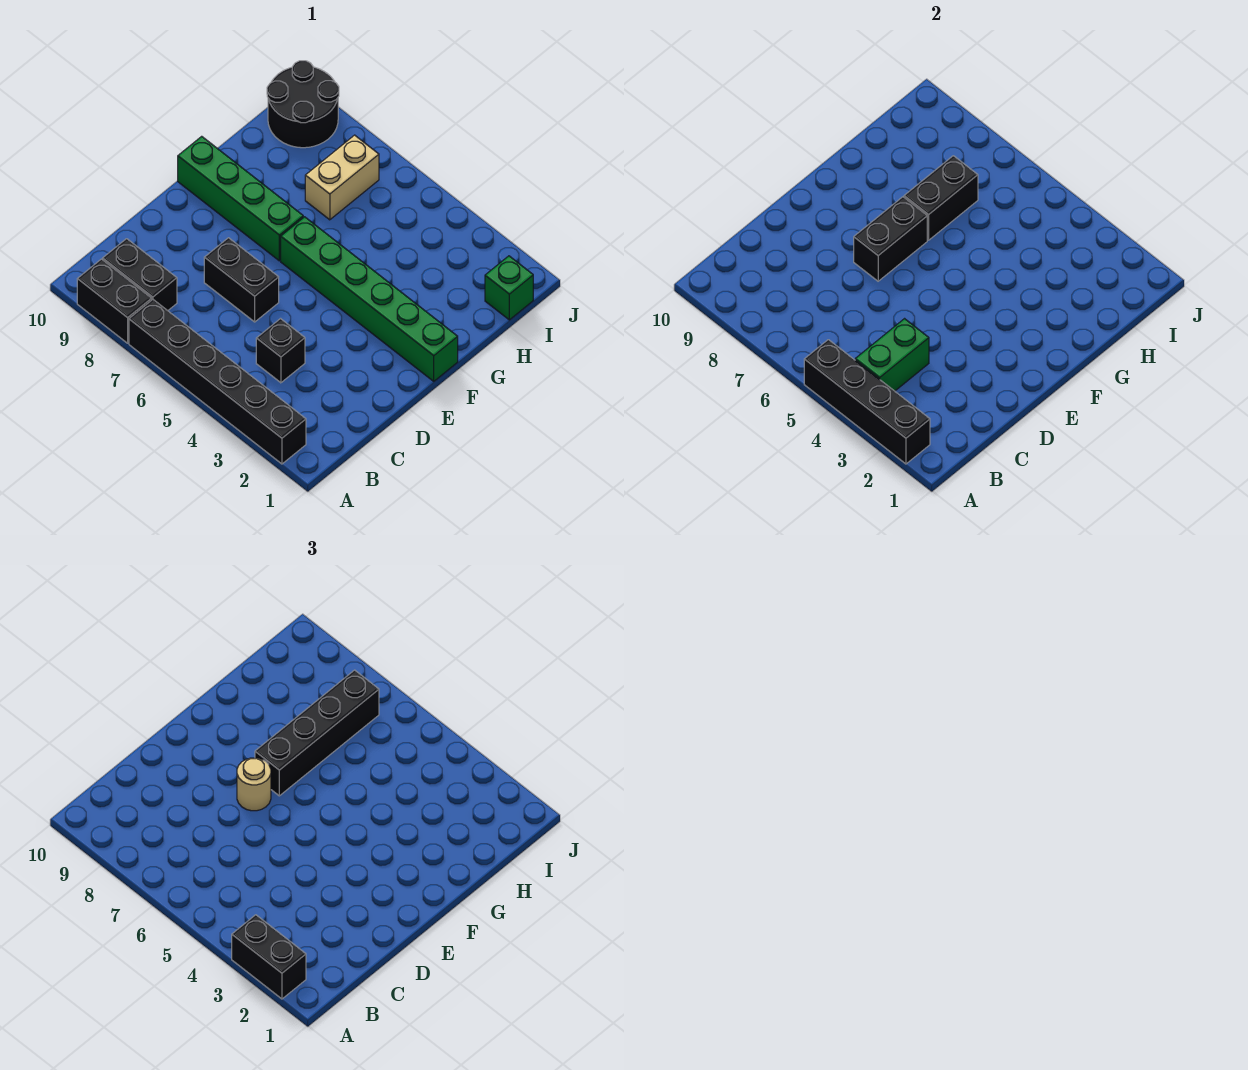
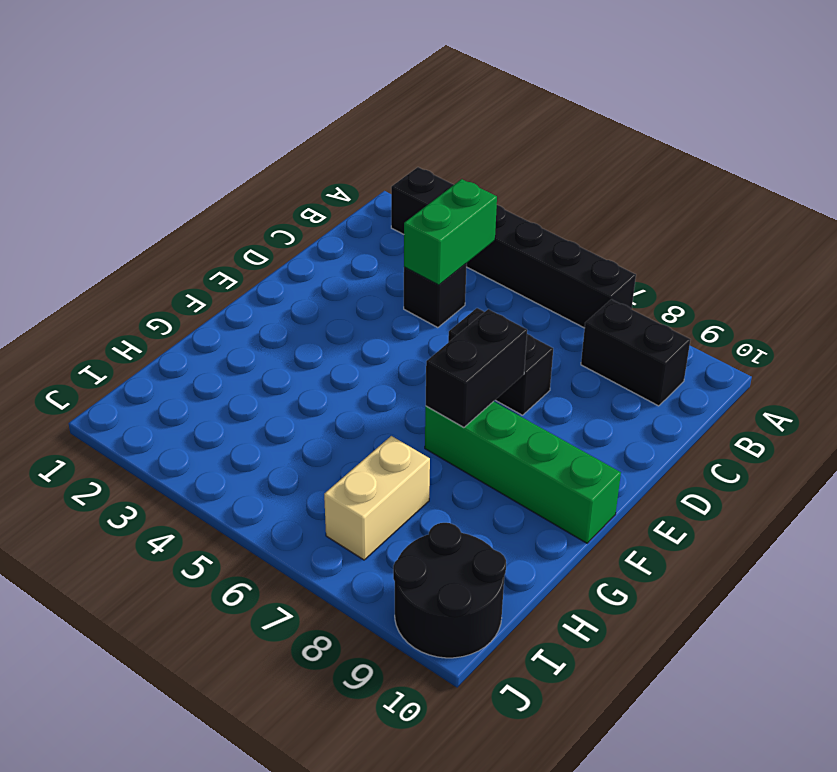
none -> black brick A8:A9 level 1
none -> green brick F1:F6 level 1
none -> green brick I1 level 1

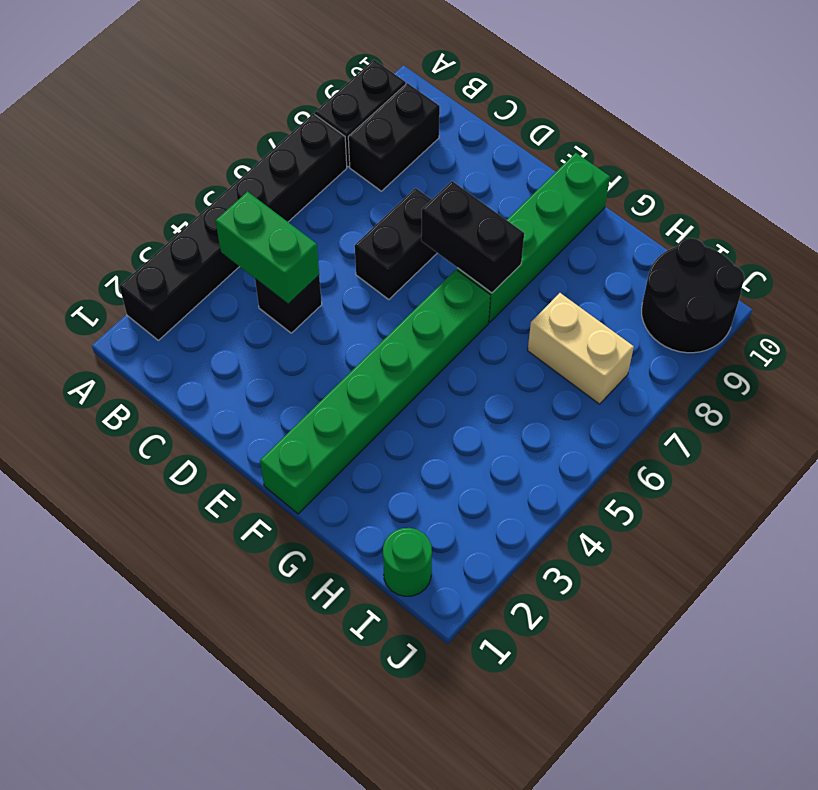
green round brick I1 level 1 -> green brick I1 level 1
none -> black brick A2:A5 level 2
none -> black brick G7:H7 level 2
none -> black brick A2:A3 level 3

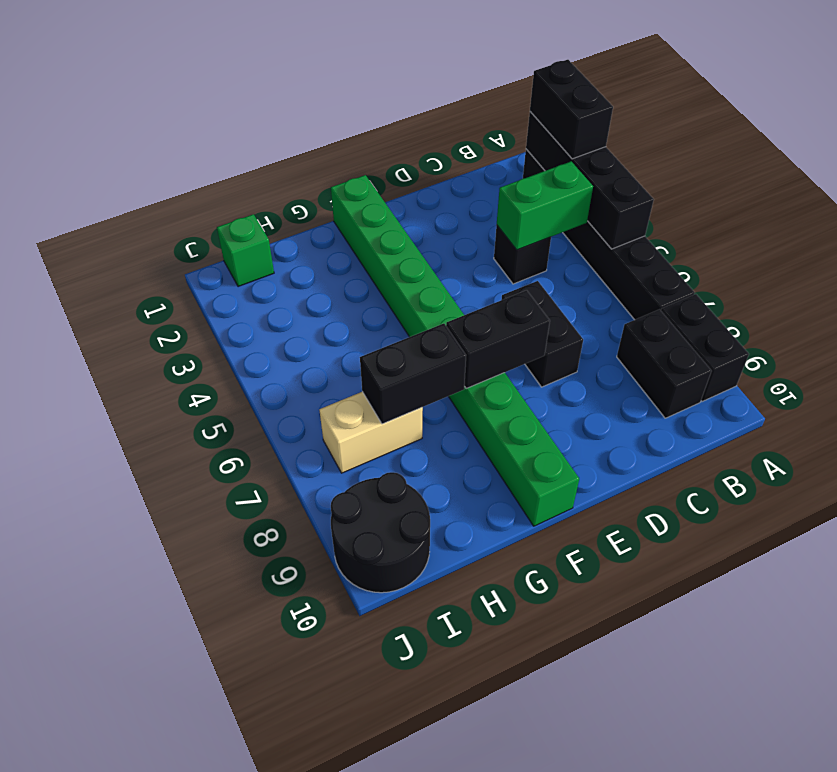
none -> tan round brick E7 level 3
none -> black brick F7:I7 level 3

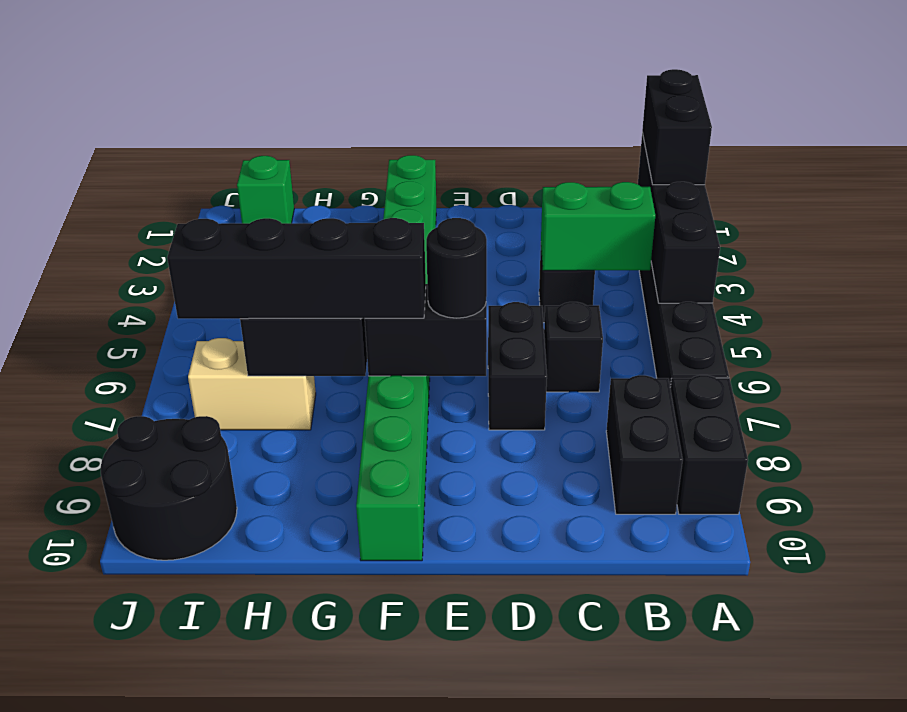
black brick C6 level 1 -> none
black round brick E7 level 3 -> tan round brick E7 level 3

